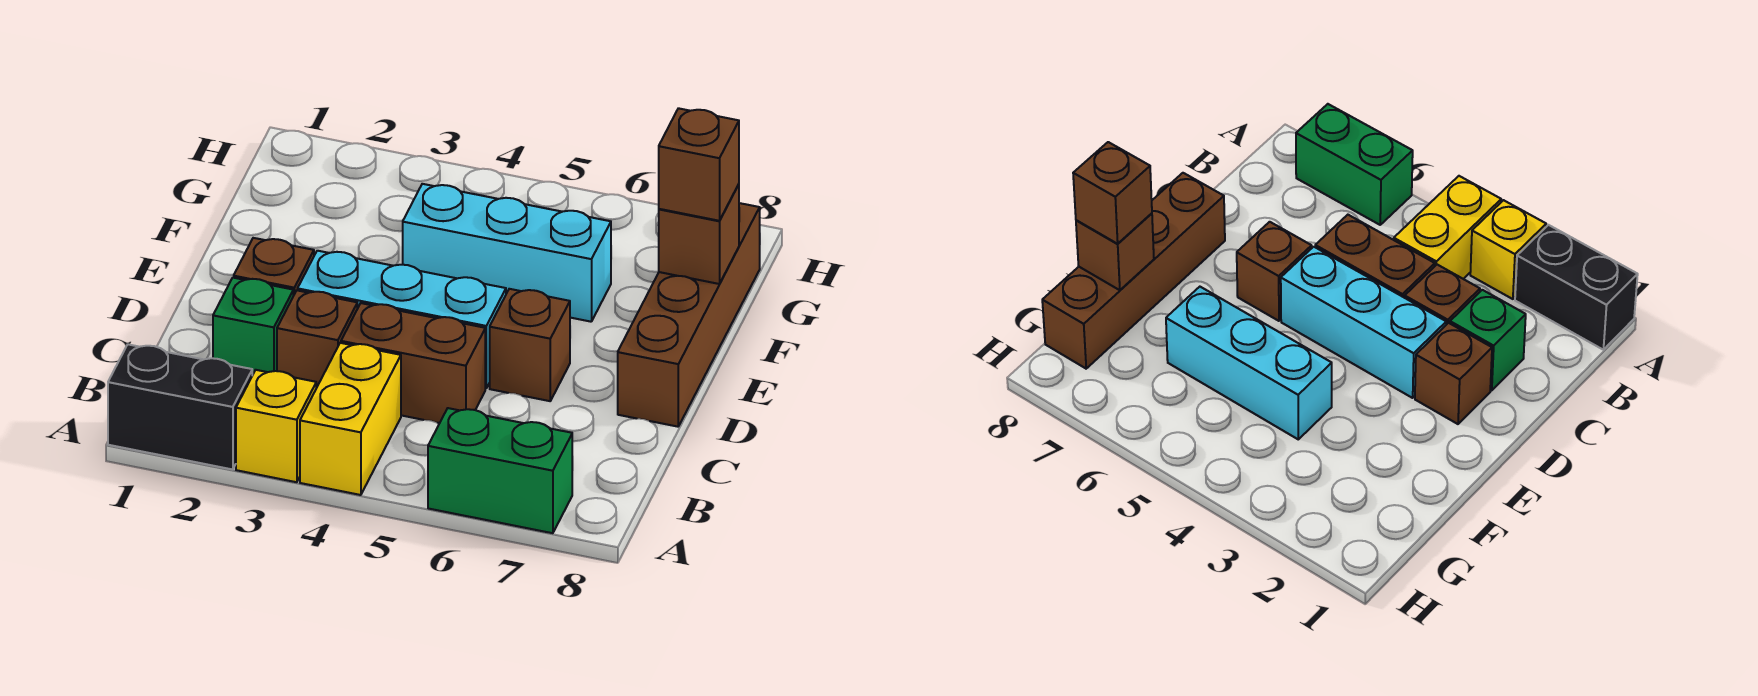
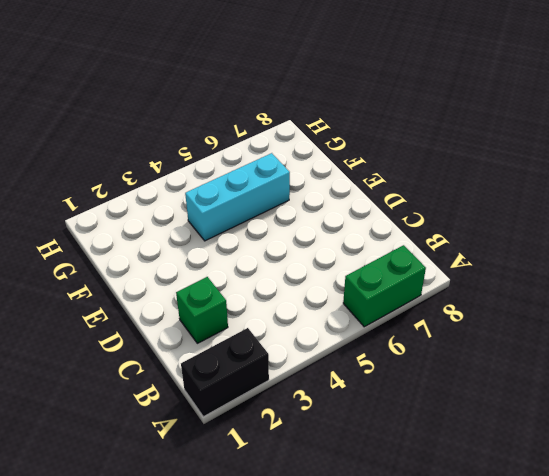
none -> yellow brick A3 level 1
none -> yellow brick A4:B4 level 1
none -> brown brick C3 level 1

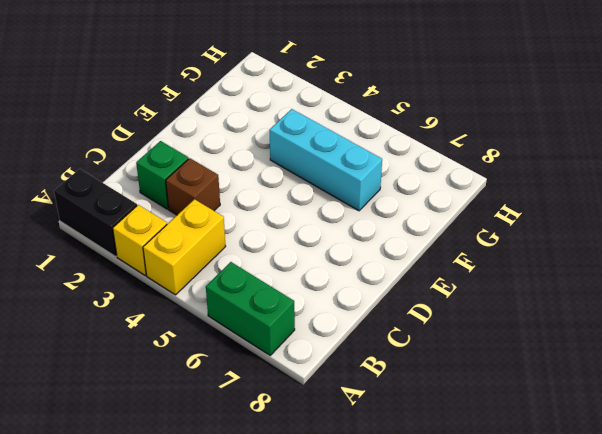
none -> brown brick C4:C5 level 1
none -> brown brick D2 level 1
none -> cyan brick D3:D5 level 1

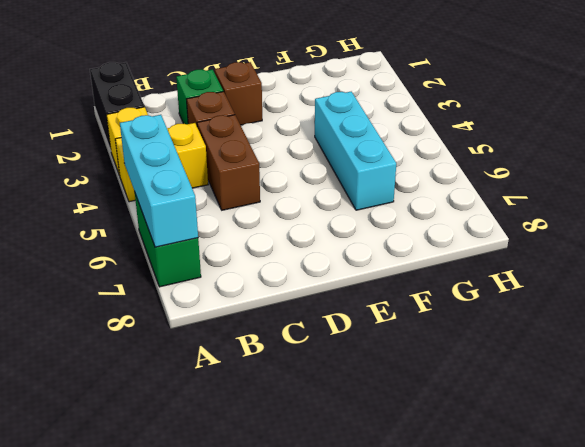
cyan brick A5:A7 level 2 -> cyan brick D3:D5 level 1
none -> brown brick D6 level 1
none -> brown brick D8:G8 level 1
none -> brown brick F8 level 2

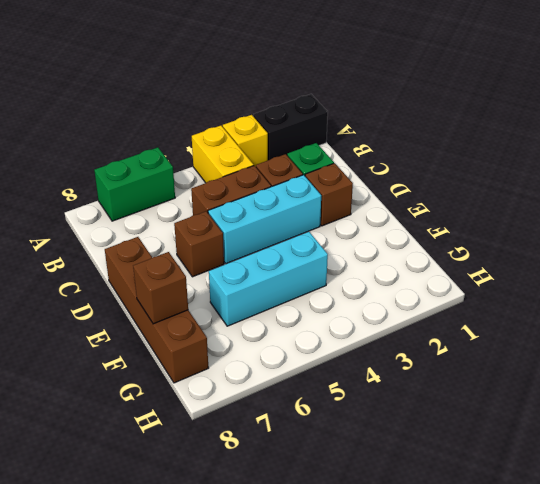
none -> brown brick F8 level 3

